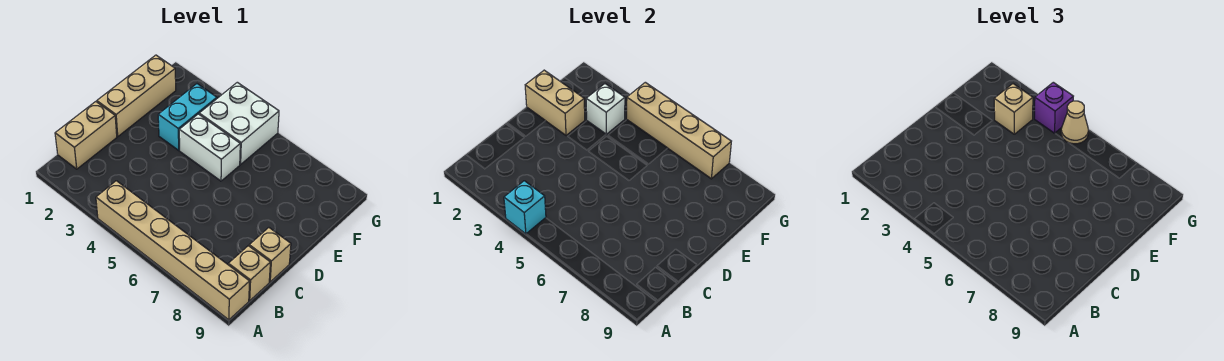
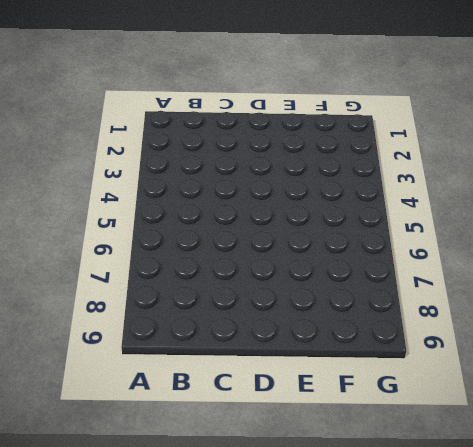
none -> tan brick A4:A9 level 1
none -> tan brick B1:C1 level 1
none -> tan brick B9 level 1

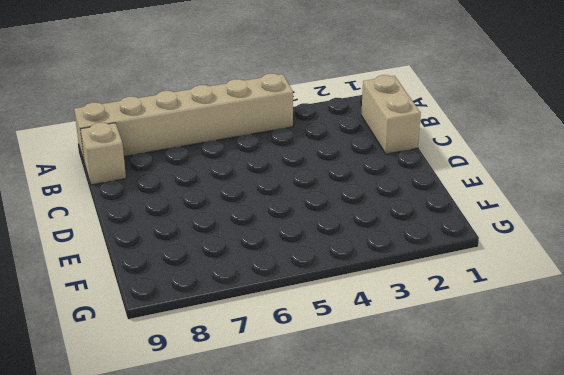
none -> tan brick C9 level 1
none -> tan brick D1:F1 level 1
none -> cyan brick E3:F3 level 1

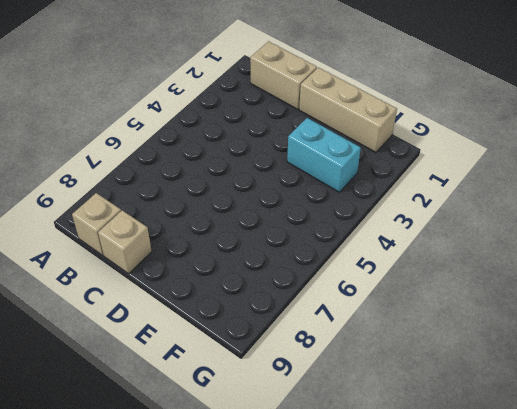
none -> tan brick A4:A9 level 1
none -> white brick E4:E5 level 1
none -> white brick F4:G5 level 1

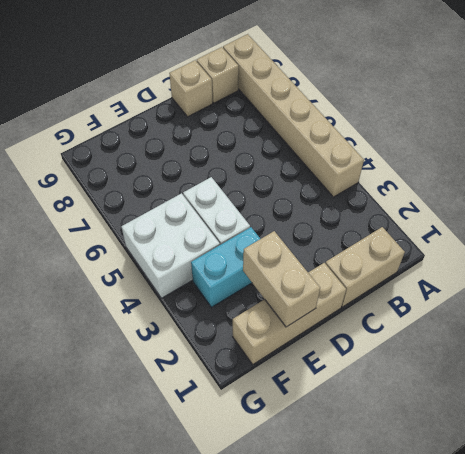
none -> cyan brick A4 level 2
none -> white brick F3 level 2
none -> tan brick G4:G7 level 2

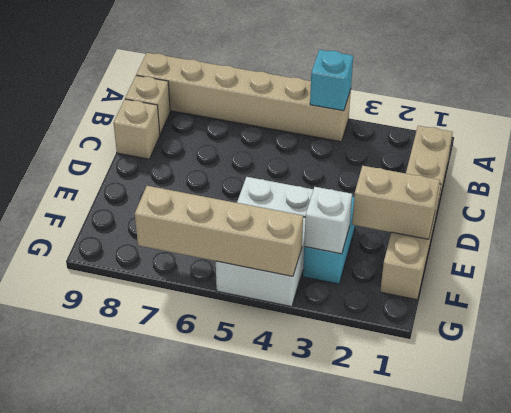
none -> tan brick F3 level 3
none -> purple brick G4 level 3
none -> tan cone G5 level 3

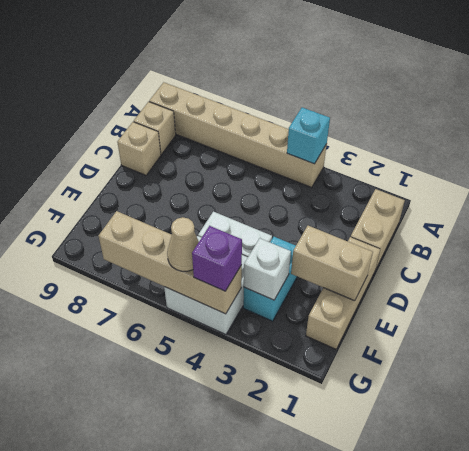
none -> tan brick F3 level 3

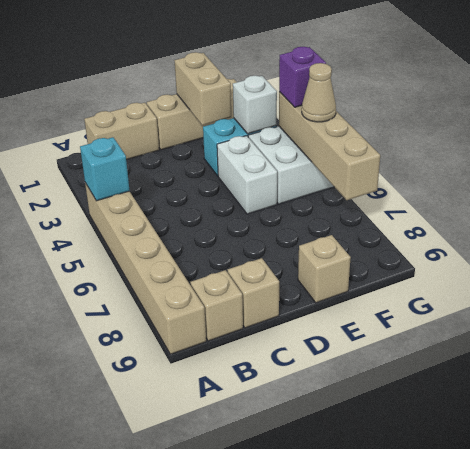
tan brick E9 level 1 -> tan brick F3 level 3

